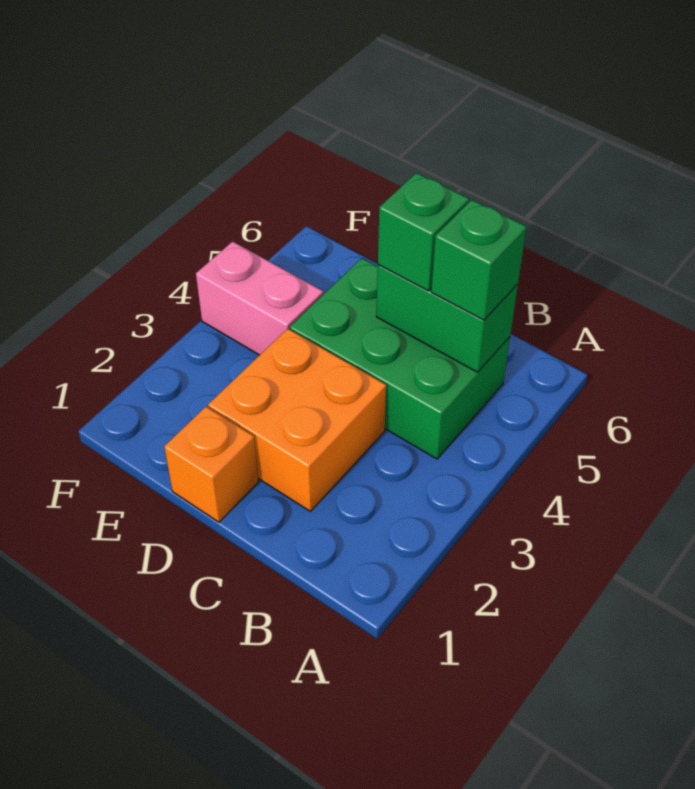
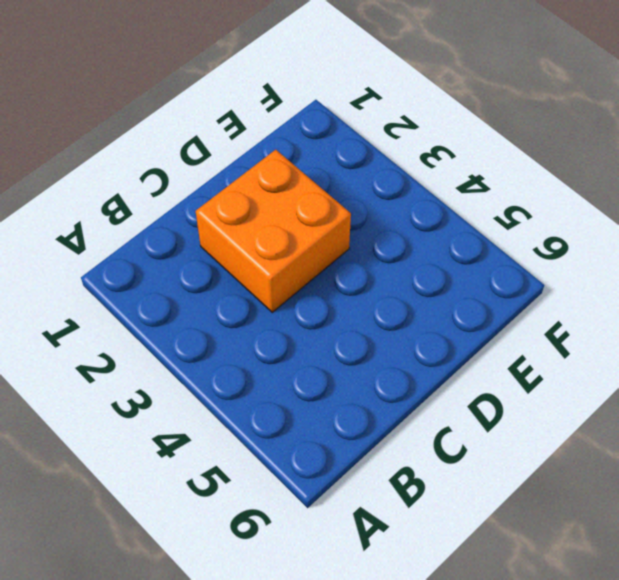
none -> green brick B4:D5 level 1
none -> orange brick D1 level 1

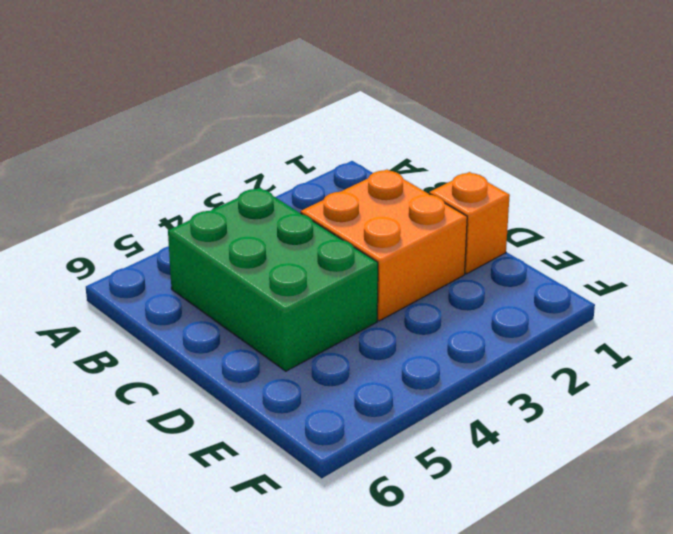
none -> pink brick E4:F4 level 1
none -> green brick B5:C5 level 2

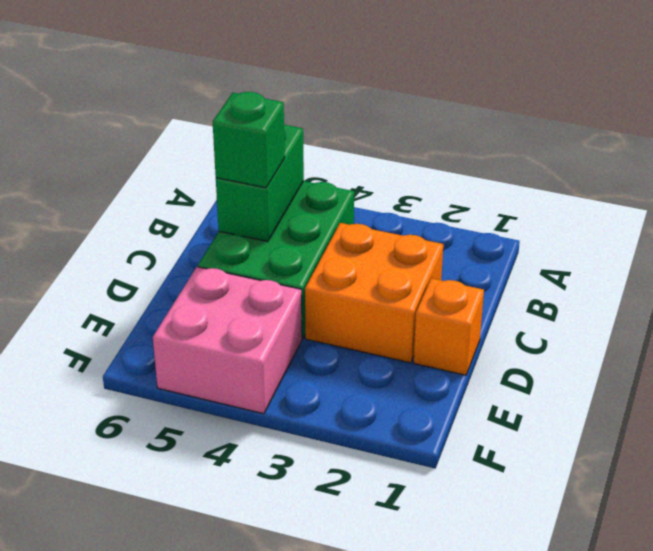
pink brick E4:F5 level 1 -> pink brick E4:F4 level 1
none -> green brick B5 level 3

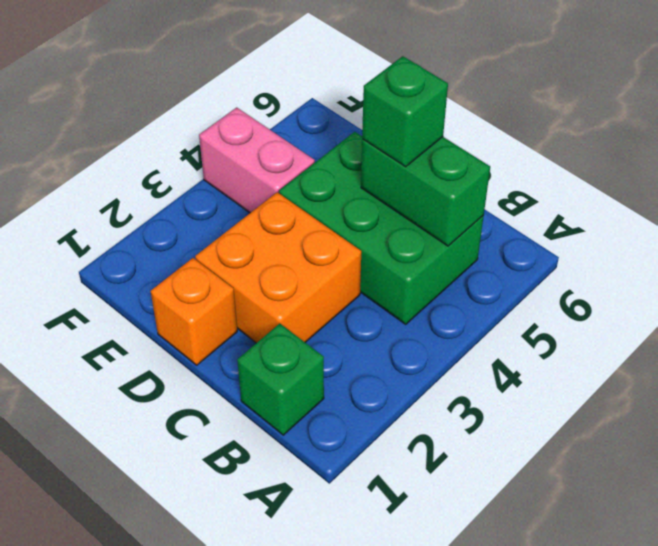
green brick B1 level 1 -> green brick B5 level 3

